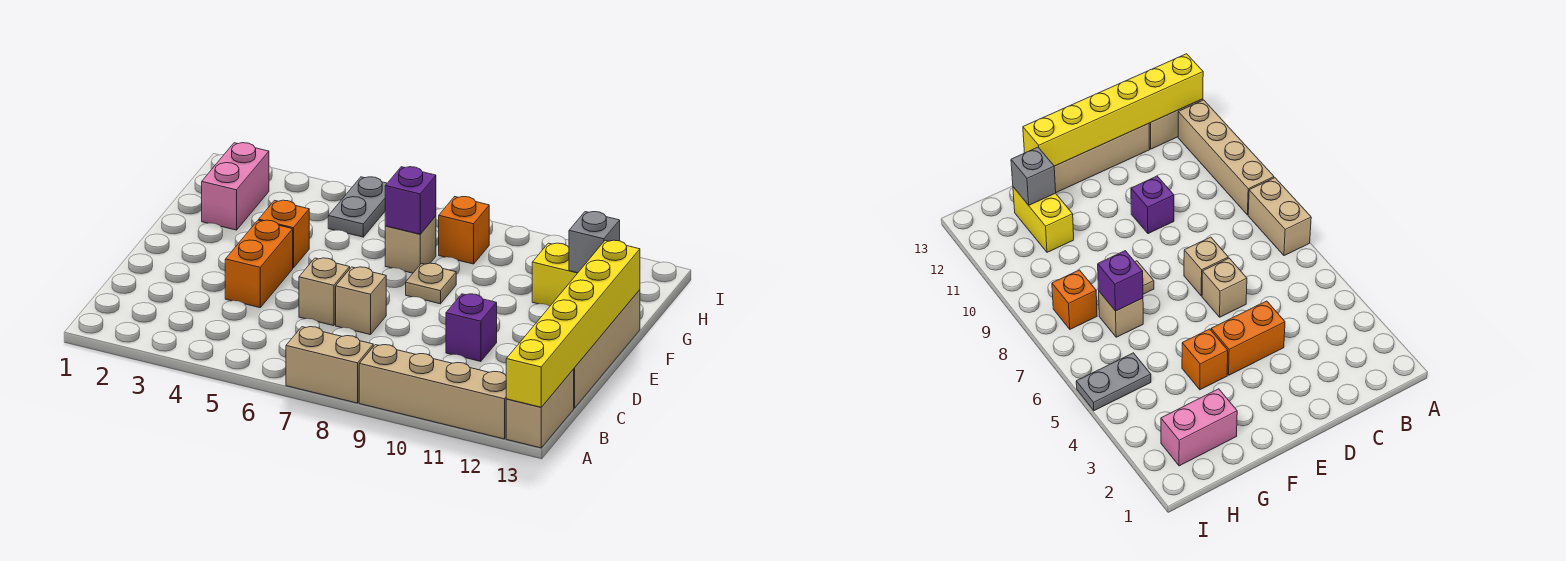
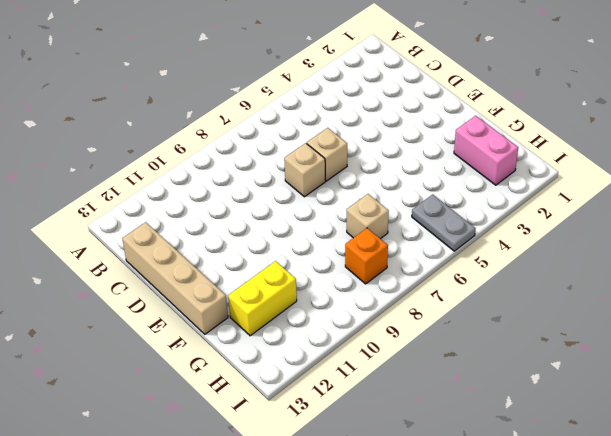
none -> tan brick A7:A8 level 1
none -> tan brick A9:A12 level 1
none -> tan brick A13:B13 level 1

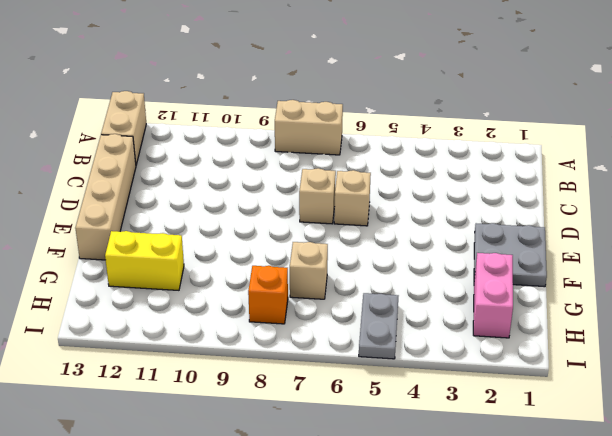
grey plate E1:F2 level 1 -> none
none -> tan brick A9:A12 level 1
none -> orange brick D4:E4 level 1
none -> purple brick D10 level 1

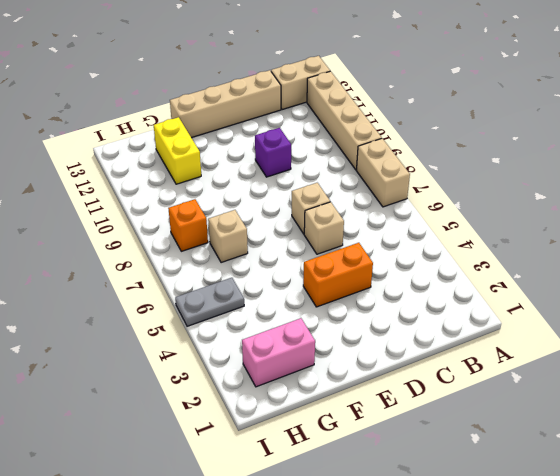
none -> orange brick F4 level 1
none -> tan plate F8 level 1
none -> yellow brick A13:F13 level 2

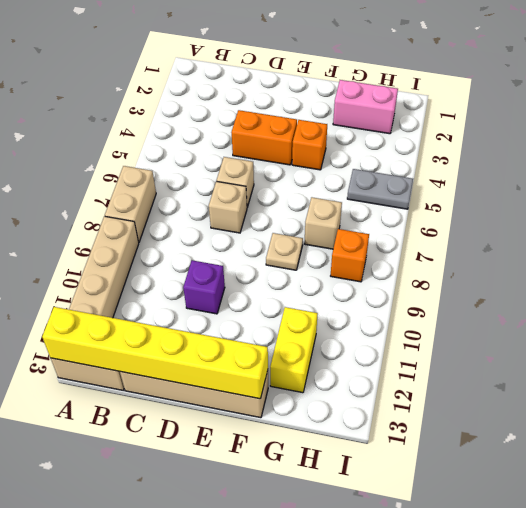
none -> purple brick G7 level 2
none -> grey brick G12 level 2

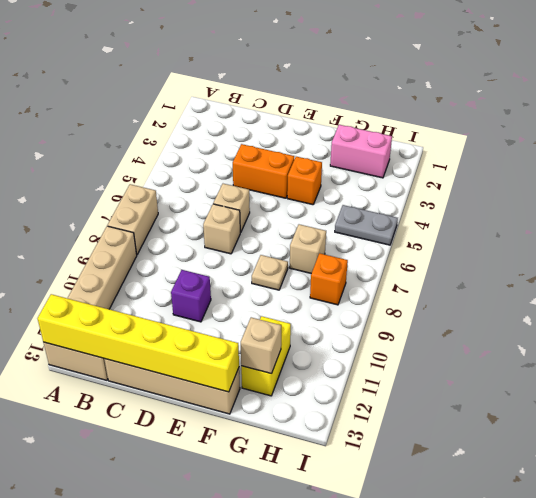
tan brick G12 level 2 -> grey brick G12 level 2
none -> purple brick G7 level 2

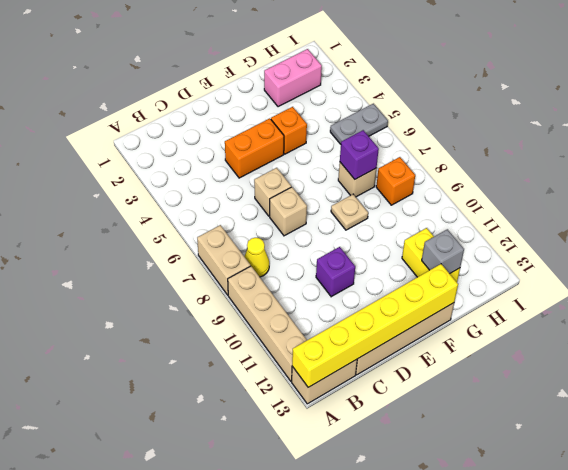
yellow cone B8 level 1 -> none

